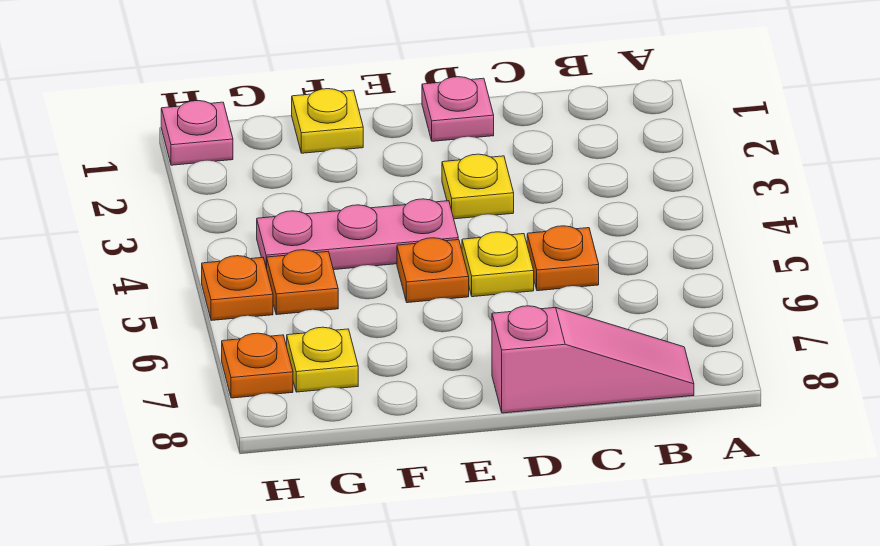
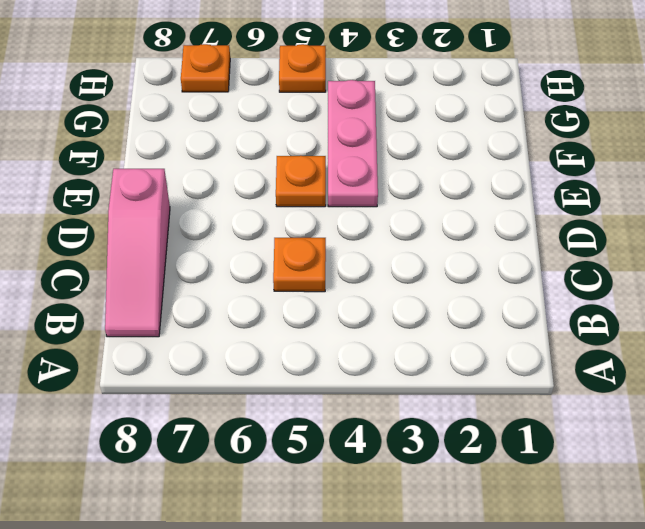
none -> pink plate D1 level 1
none -> yellow plate D3 level 1
none -> yellow plate D5 level 1

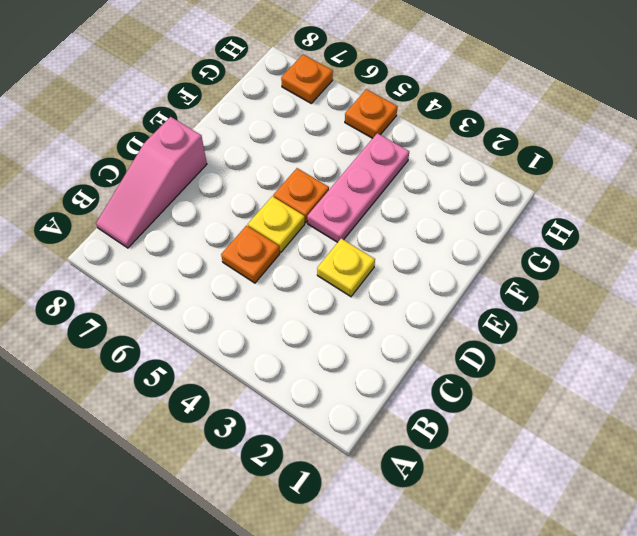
none -> pink plate D1 level 1
none -> yellow plate F1 level 1
none -> orange plate G5 level 1

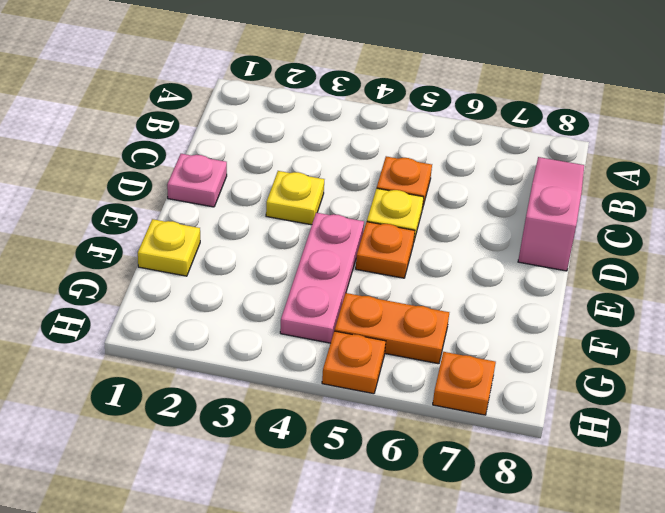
orange plate G5:G6 level 1 -> orange plate G5 level 1
none -> yellow plate G7 level 1
none -> pink plate H1 level 1

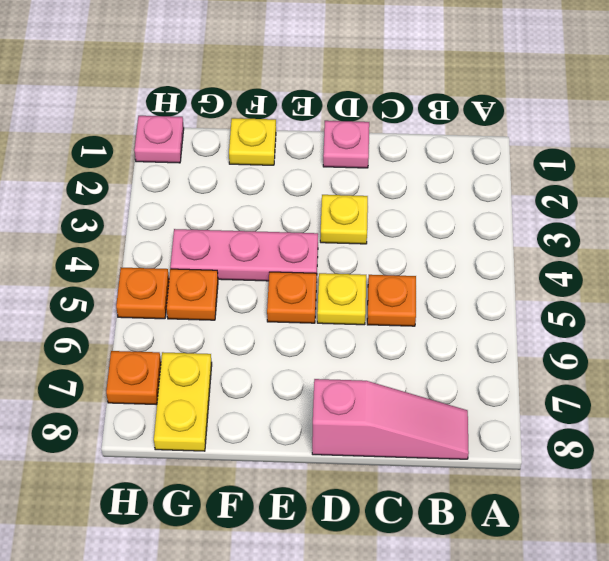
yellow plate G7:G8 level 1 -> yellow plate G7 level 1

